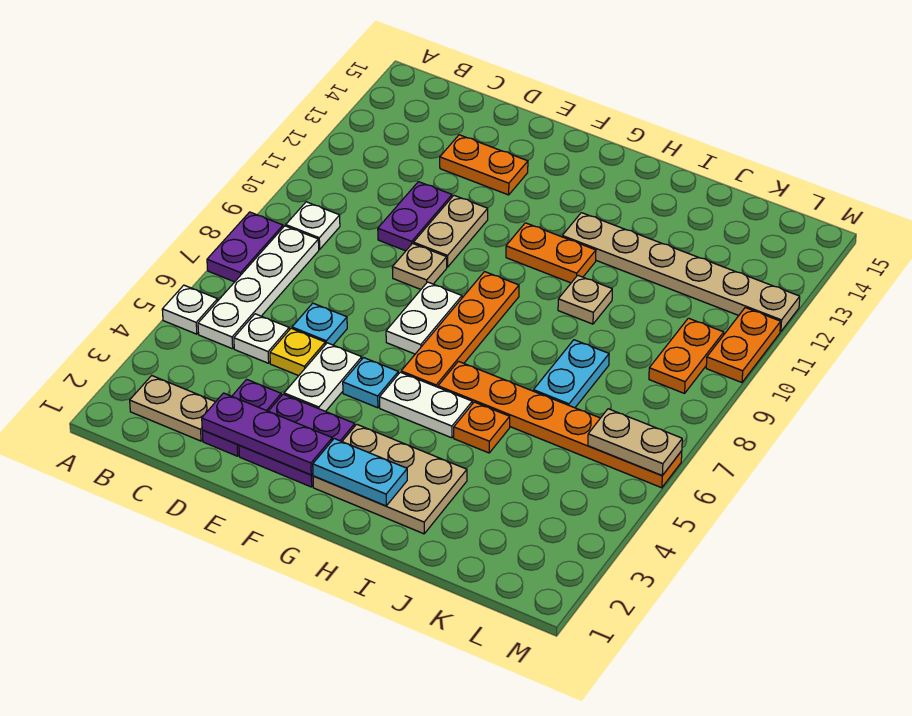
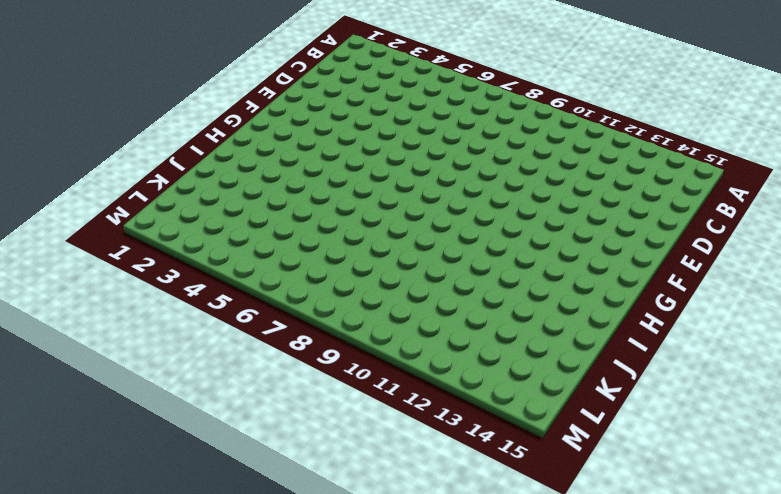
none -> white plate A5 level 1
none -> purple plate A7:A8 level 1
none -> tan plate B2:C2 level 1
none -> white plate B5:B8 level 1

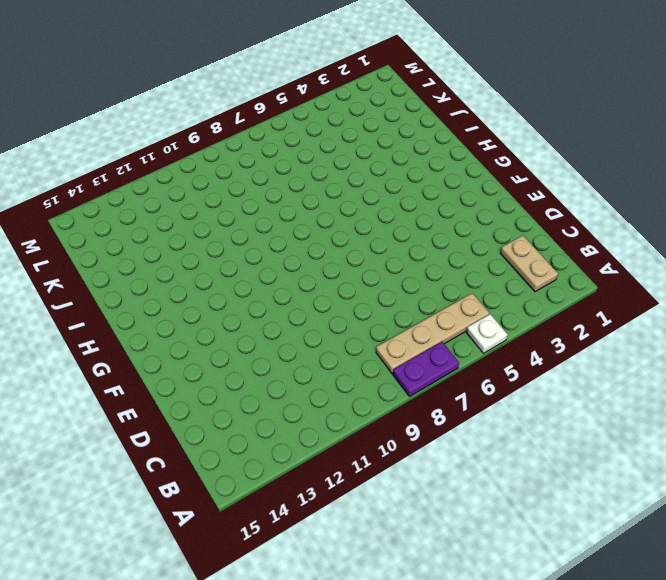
tan plate B5:B8 level 1 -> white plate B5:B8 level 1
none -> white plate B9 level 1
none -> white plate C5 level 1
none -> purple plate D2:D3 level 1
none -> yellow plate D5 level 1

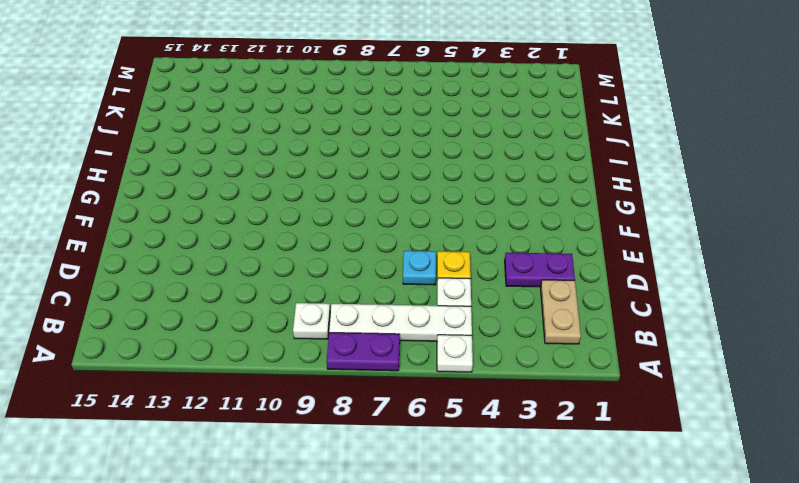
none -> purple plate D10:D11 level 1
none -> orange plate D13:E13 level 1
none -> purple plate E2:F3 level 1
none -> white plate E4:E5 level 1

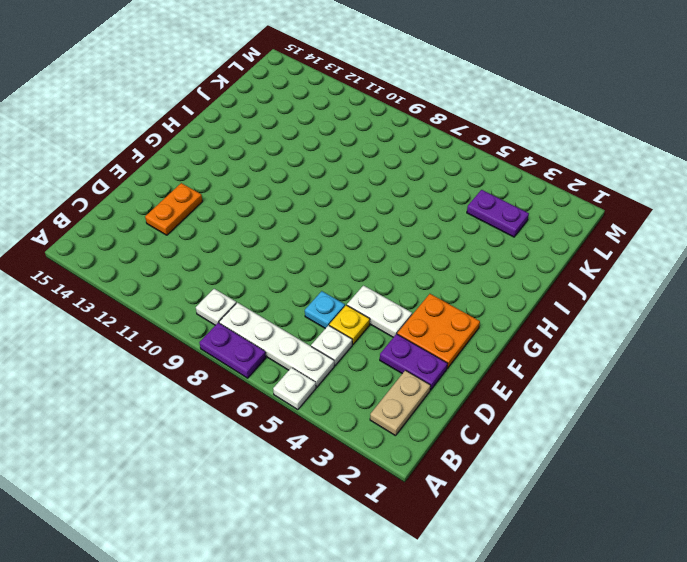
orange plate E2:F3 level 1 -> purple plate E2:F3 level 1
purple plate K3:K4 level 1 -> purple plate D10:D11 level 1
none -> tan plate E9 level 1
none -> tan plate E10:E11 level 1
none -> cyan plate F5 level 1
none -> white plate F7:F8 level 1

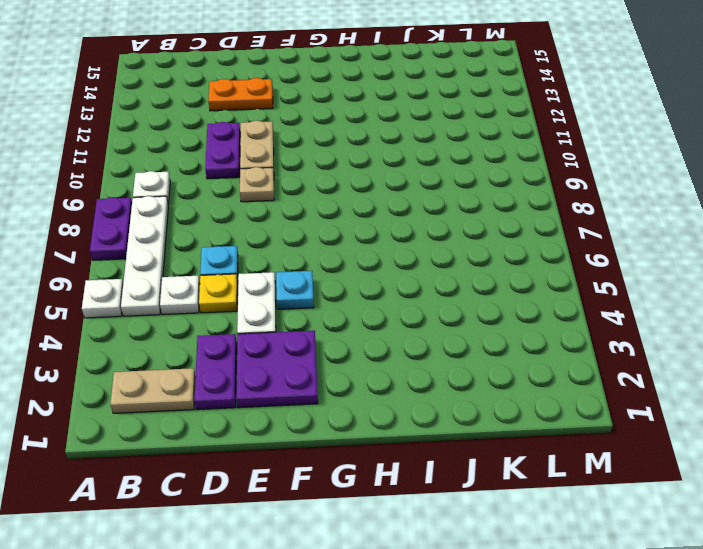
none -> white plate F7:F8 level 1
none -> tan plate G2:I3 level 1
none -> white plate G5:H5 level 1
none -> orange plate G6:G9 level 1

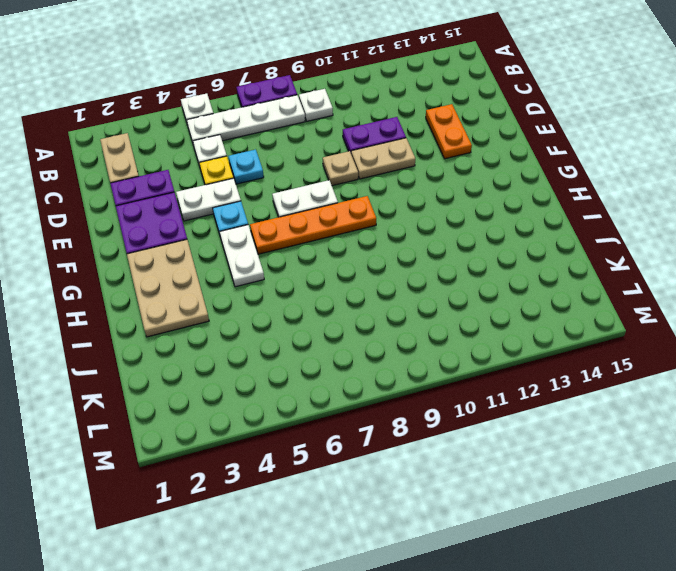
none -> orange plate G11:H11 level 1
none -> orange plate H6:M6 level 1
none -> tan plate H12:M12 level 1
none -> orange plate I5 level 1

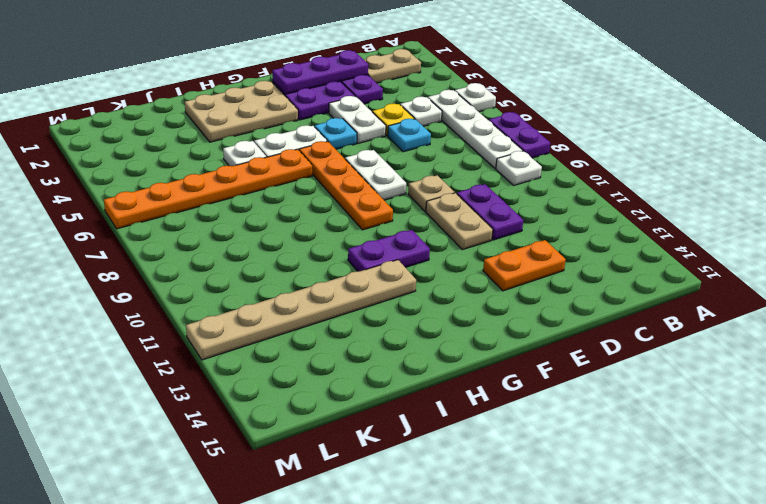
purple plate G11:H11 level 1 -> orange plate G11:H11 level 1
white plate I5 level 1 -> orange plate I5 level 1
none -> tan plate I10 level 1
none -> cyan plate J7:J8 level 1
none -> orange plate L9:L10 level 1
none -> orange plate M10:M11 level 1

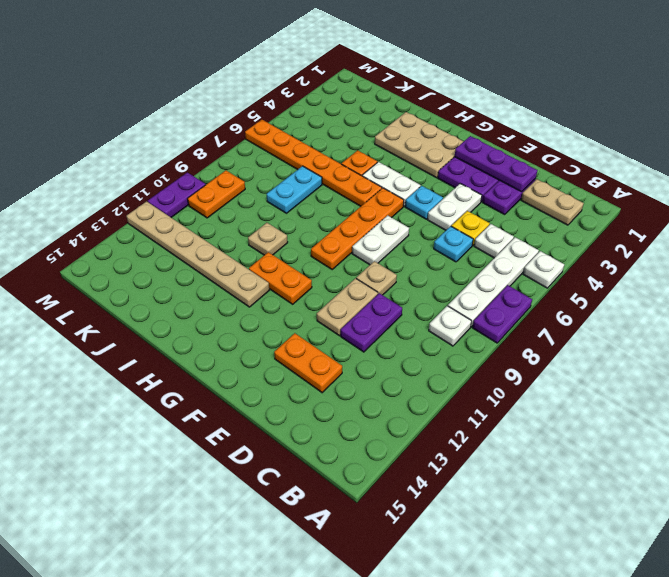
purple plate M10:M11 level 1 -> orange plate M10:M11 level 1
none -> cyan plate G2:H2 level 2
none -> tan plate L6:M6 level 2

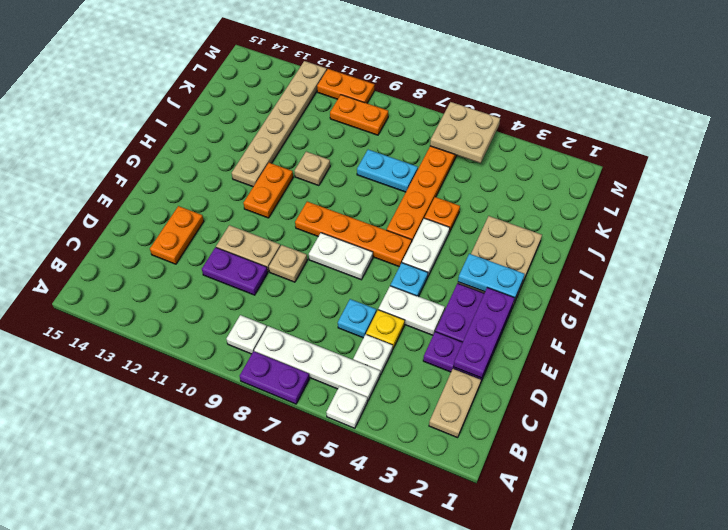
cyan plate G2:G3 level 2 -> cyan plate G2:H2 level 2
tan plate L5:M6 level 2 -> tan plate L6:M6 level 2

